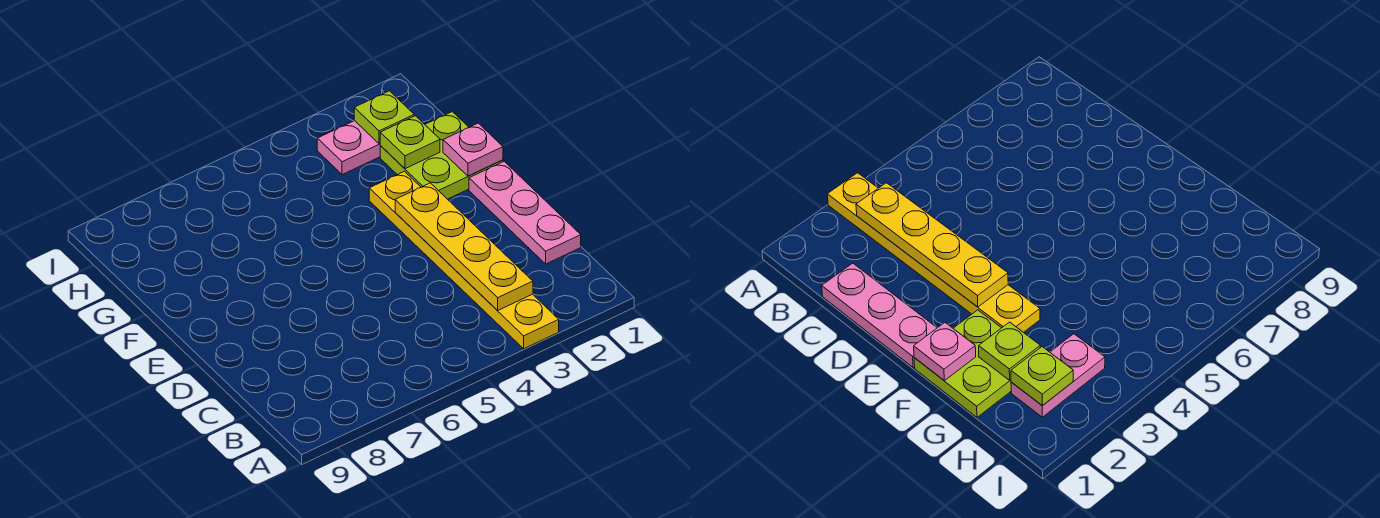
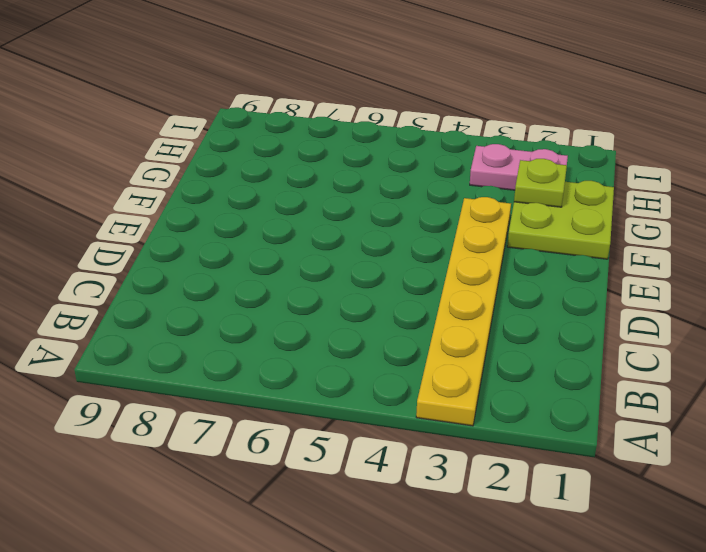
none -> pink plate C1:E1 level 1
none -> yellow plate B3:E3 level 2

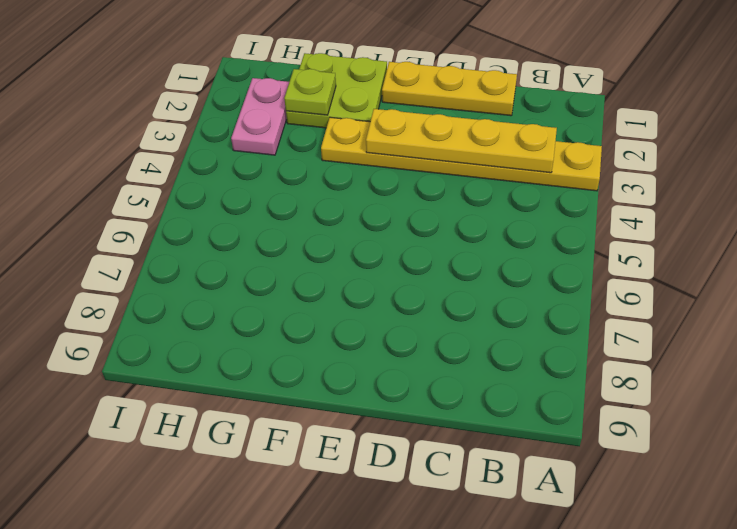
yellow plate C1:E1 level 1 -> pink plate C1:E1 level 1
none -> pink plate F1 level 2
none -> lime plate H2 level 2

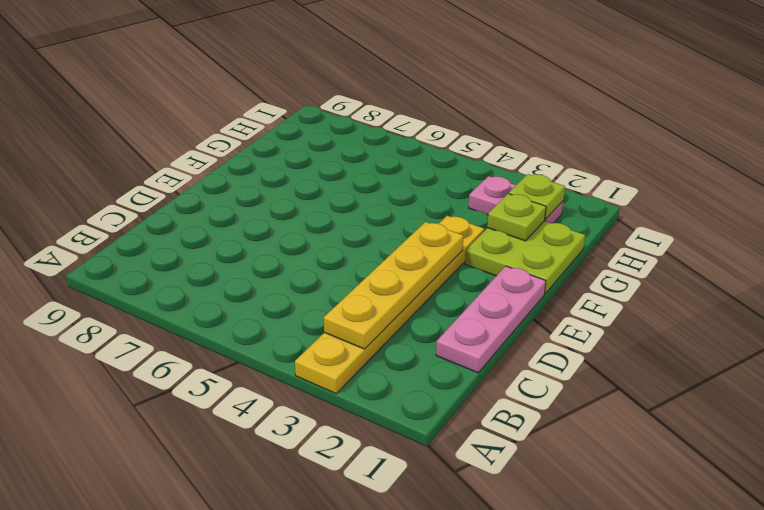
none -> pink plate F1 level 2

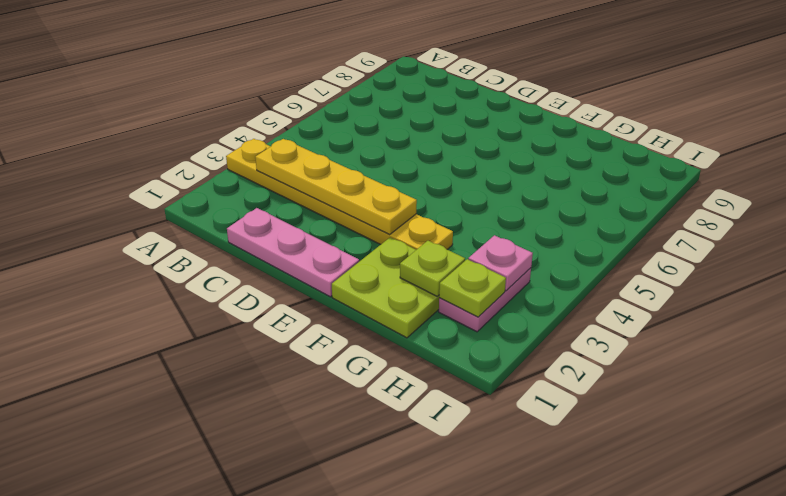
pink plate H3 level 2 -> pink plate F1 level 2

